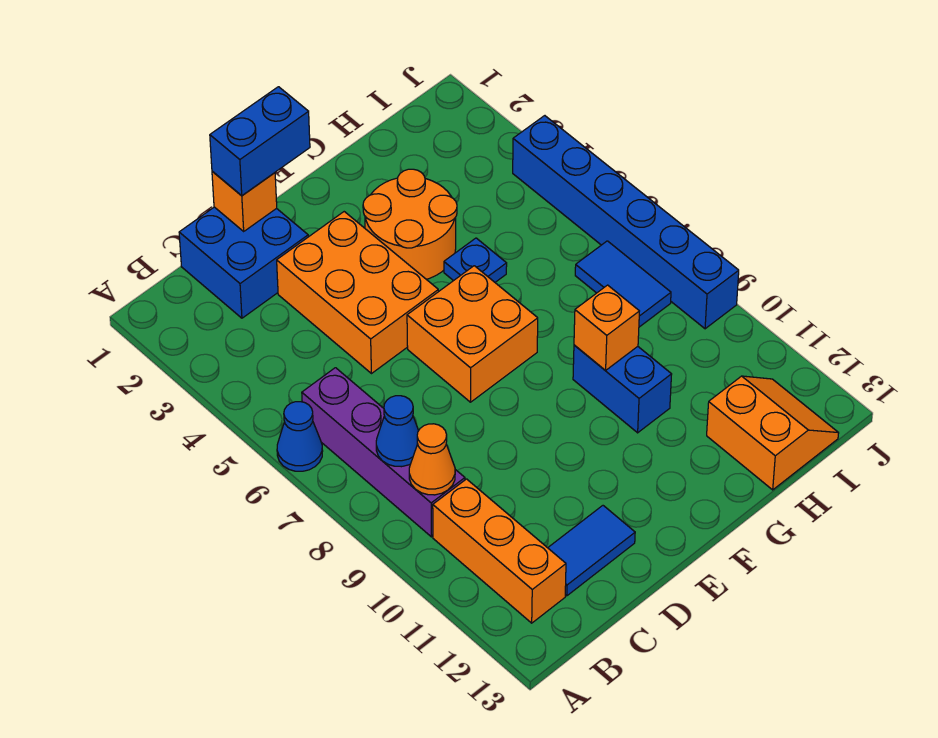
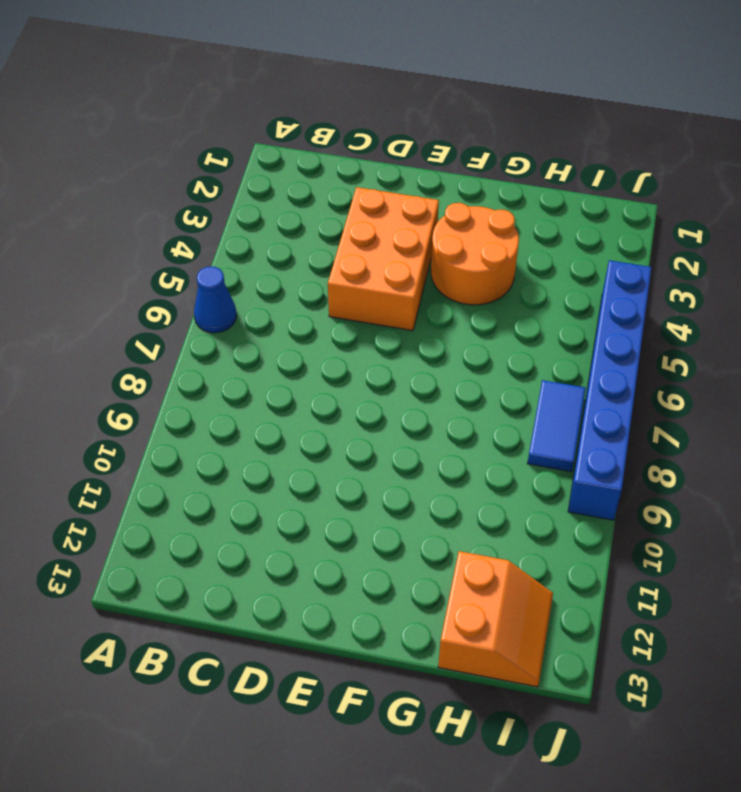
none -> purple brick B6:B9 level 1
none -> orange brick B10:B12 level 1
none -> blue brick C1:D2 level 1

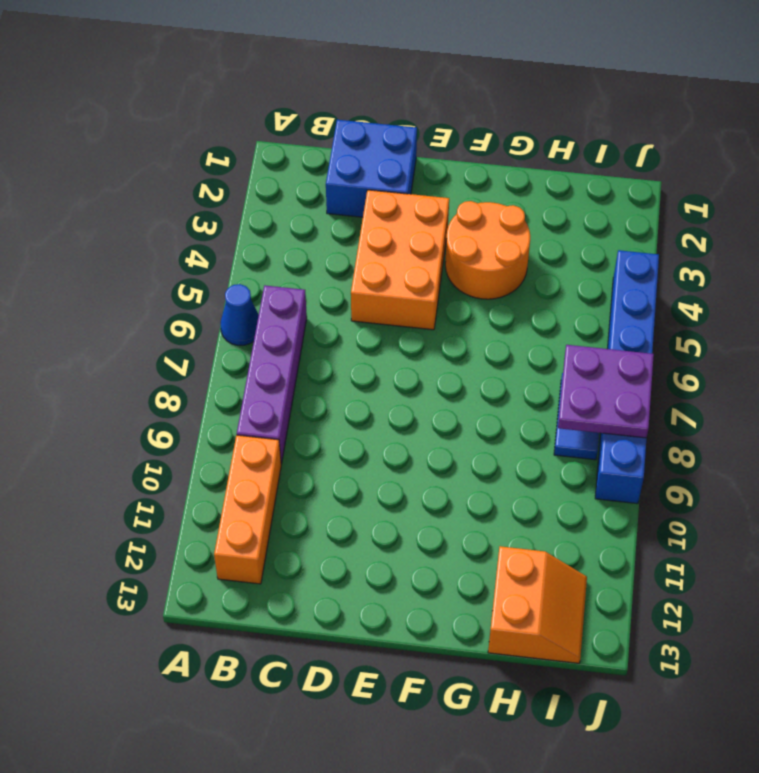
purple plate I7:J8 level 2 -> none
none -> blue tile C12:D12 level 1
none -> orange brick E6:F7 level 1
none -> blue plate G5 level 1

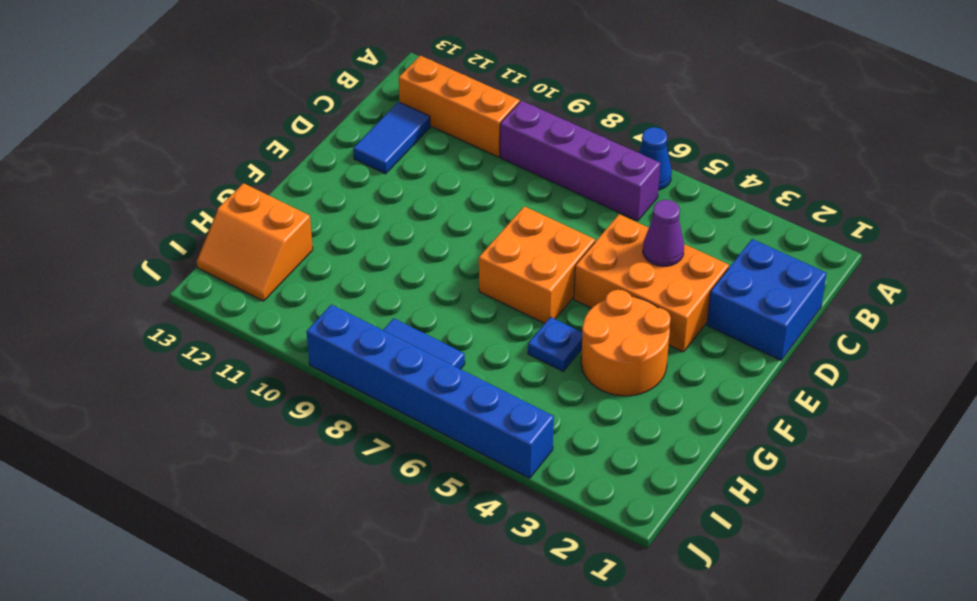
purple cone D4 level 2 -> none
none -> blue brick G9:G10 level 1
none -> blue cone B8 level 2
none -> orange cone B9 level 2

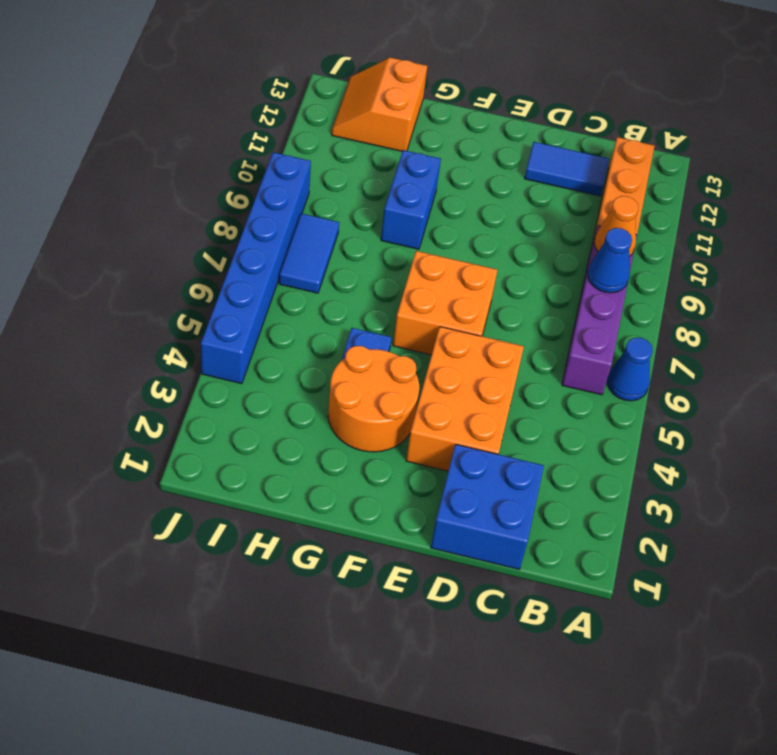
none -> orange brick D1 level 2
none -> orange brick G9 level 2
none -> blue brick D1:E1 level 3

